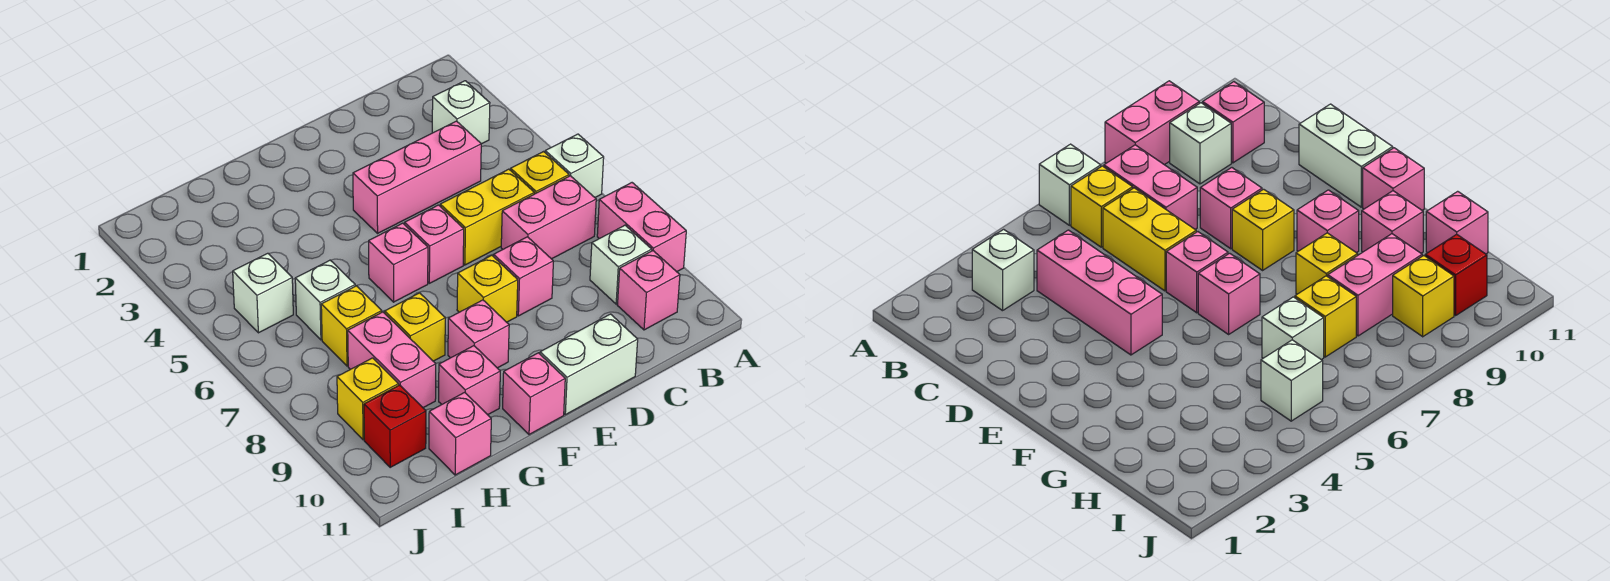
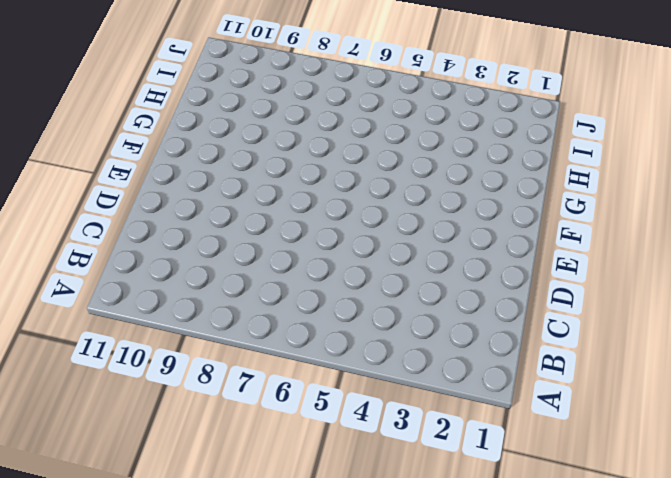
none -> white brick A6 level 1
none -> pink brick A8:A9 level 1
none -> white brick B3 level 1

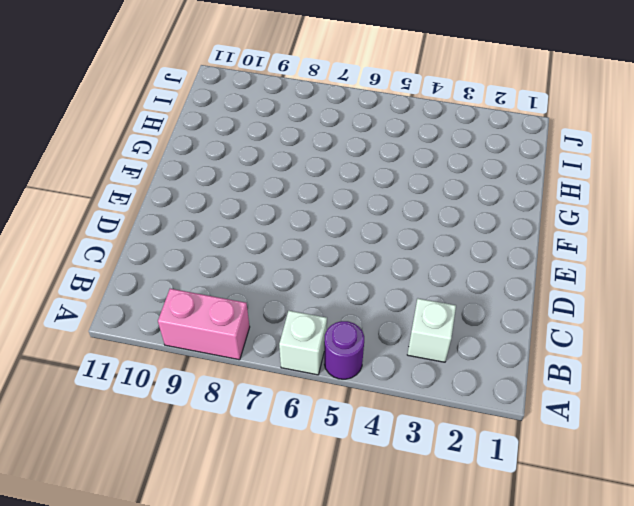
purple round brick A5 level 1 -> none
none -> yellow brick B6 level 1
none -> pink brick B7:C7 level 1
none -> white brick B9 level 1

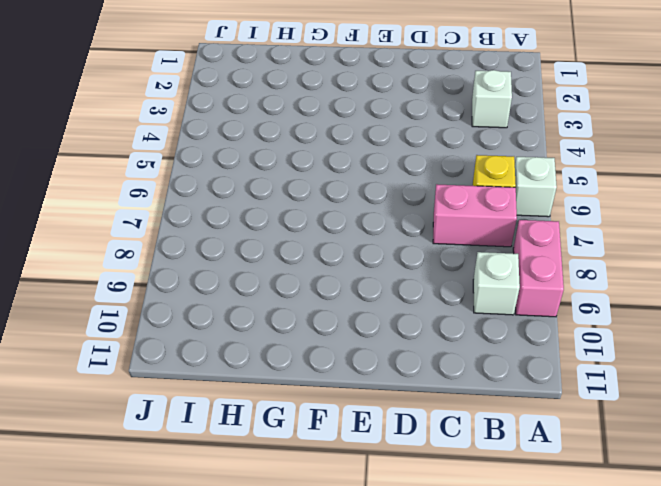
none -> pink brick B10 level 1
none -> pink brick C4:E4 level 1
none -> yellow brick C6:D6 level 1

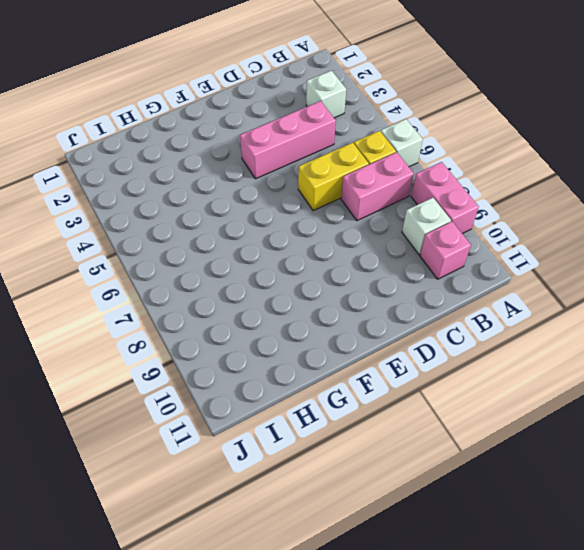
none -> pink brick D8 level 1
none -> white brick D11:E11 level 1
none -> pink brick E6 level 1

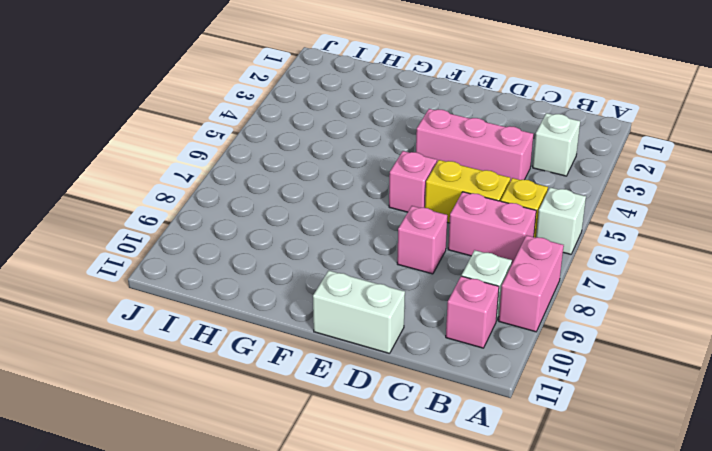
none -> yellow brick E8 level 1
none -> pink brick F6 level 1
none -> pink brick F9 level 1

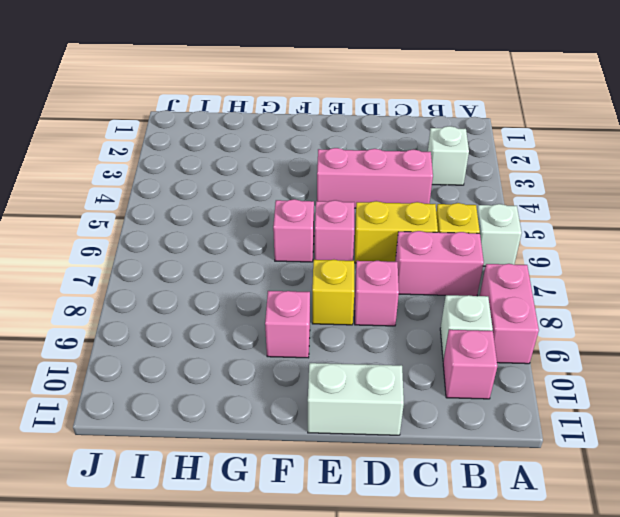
none -> pink brick F11 level 1
none -> yellow brick G8 level 1
none -> pink brick G10 level 1

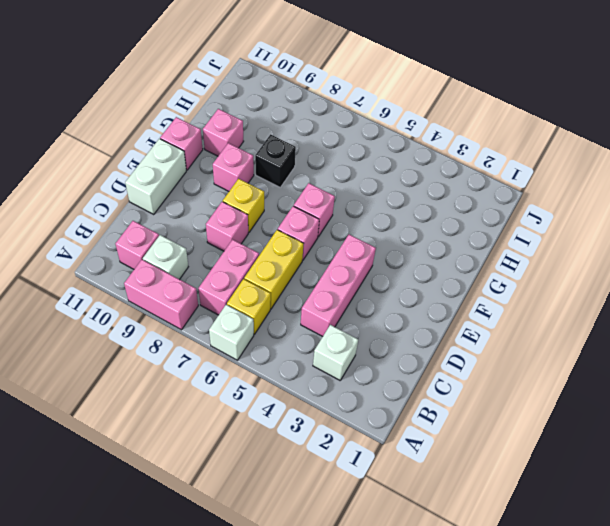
black brick G8 level 1 -> yellow brick G8 level 1
none -> white brick H6 level 1
none -> yellow brick H7 level 1
none -> pink brick H8:H9 level 1

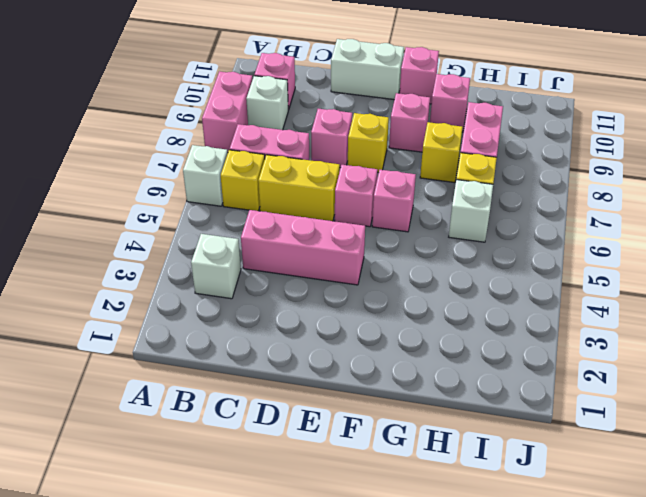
none -> pink brick H11 level 1
none -> white brick I5 level 1
none -> yellow brick I9 level 1

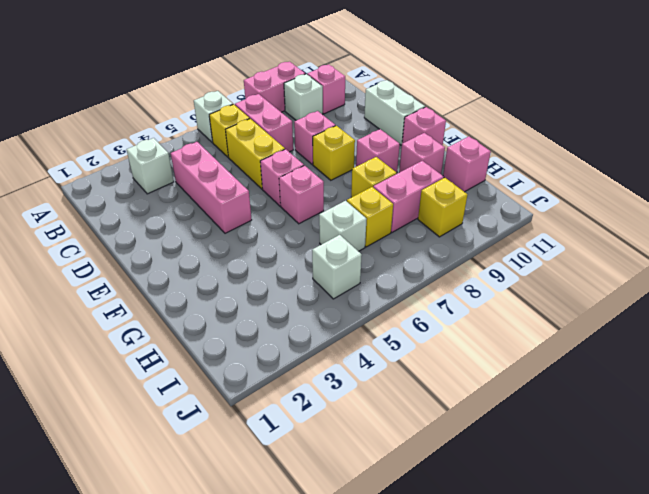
none -> red brick I10 level 1

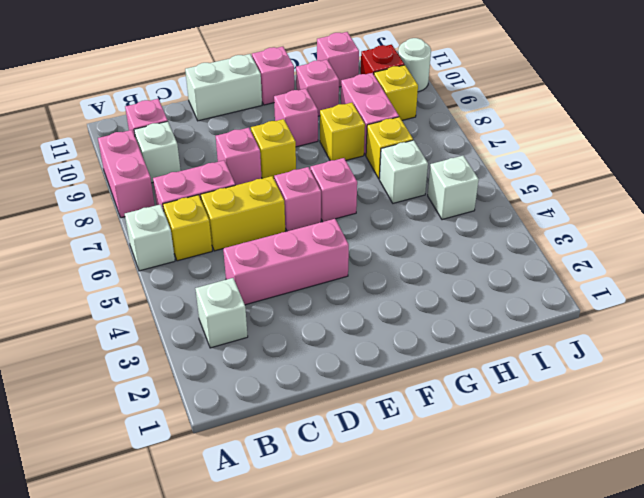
white round brick J10 level 1 -> none

